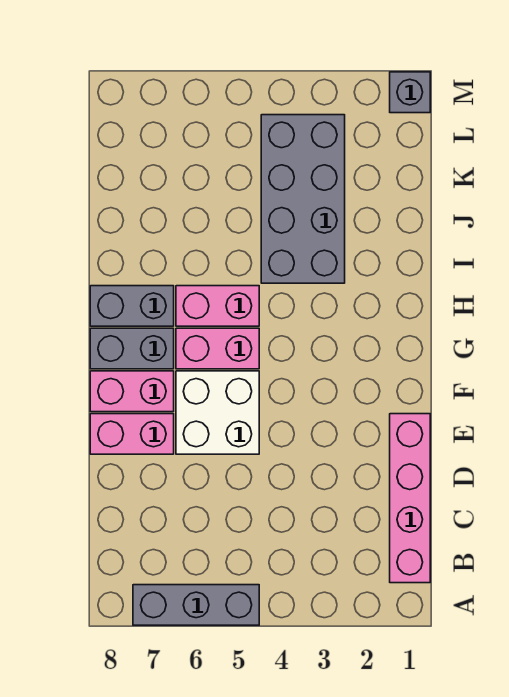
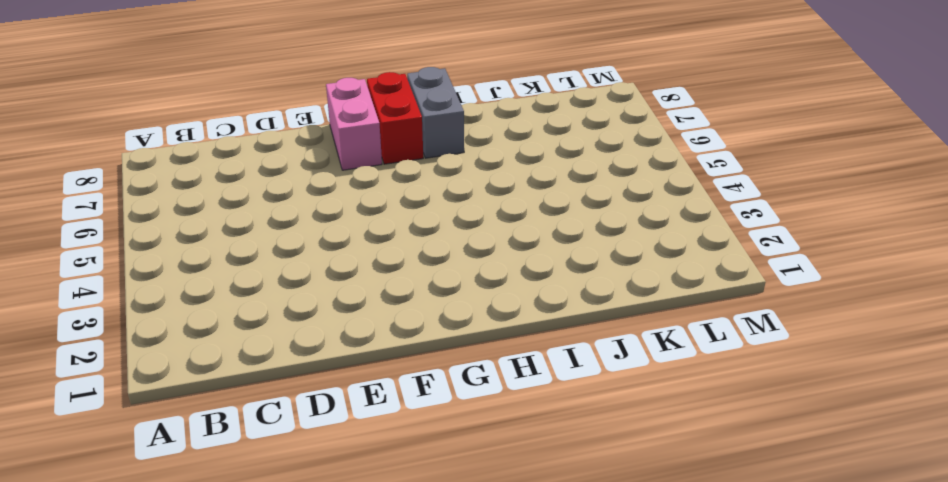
red brick G7:G8 level 1 -> grey brick G7:G8 level 1
none -> grey brick A5:A7 level 1
none -> pink brick B1:E1 level 1

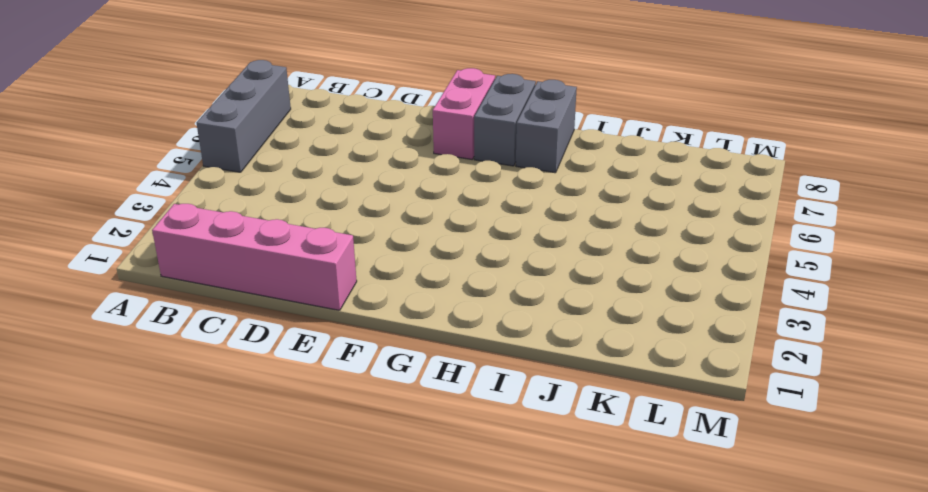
none -> white brick E5:F6 level 1
none -> pink brick E7:E8 level 1

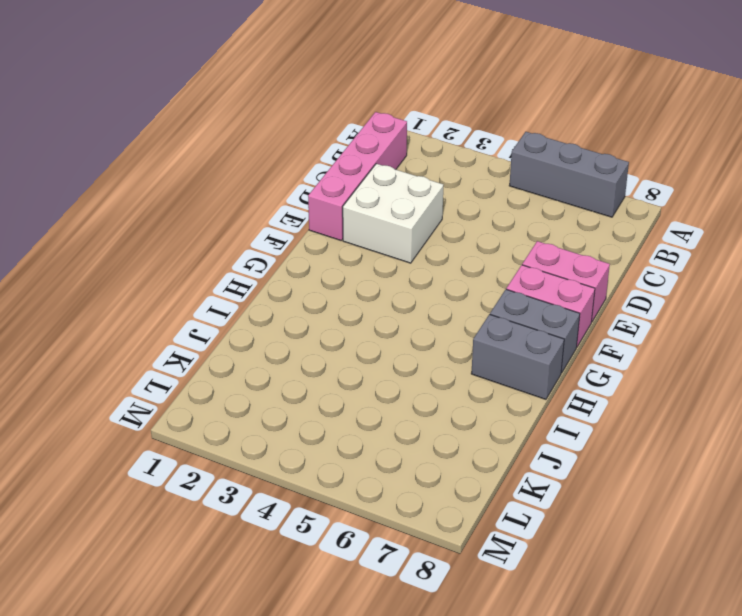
white brick D2:E3 level 1 -> white brick E5:F6 level 1
none -> pink brick G5:G6 level 1
none -> pink brick H5:H6 level 1

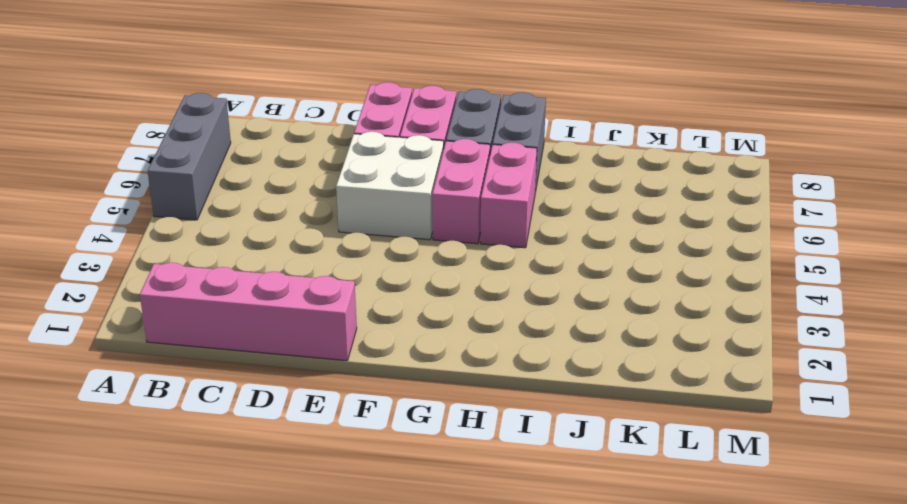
none -> grey brick I3:L4 level 1
none -> grey brick M1 level 1

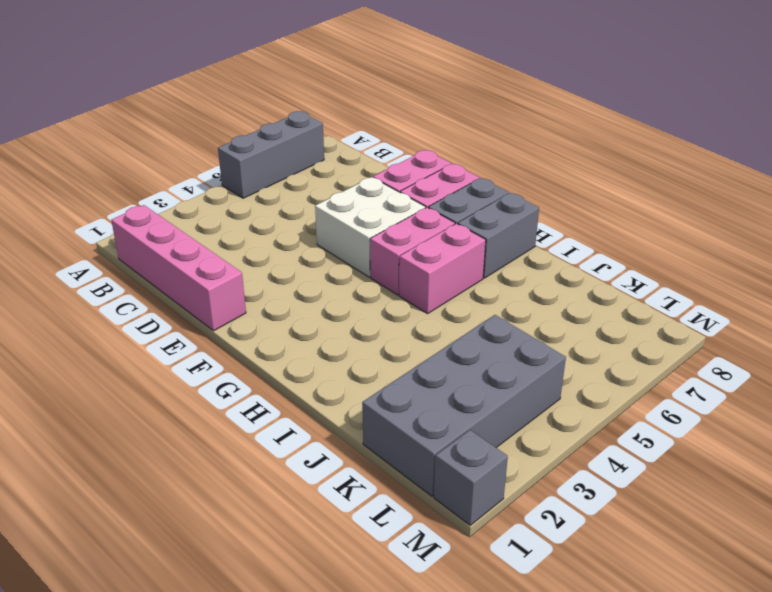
grey brick K1:L4 level 1 -> grey brick I3:L4 level 1

